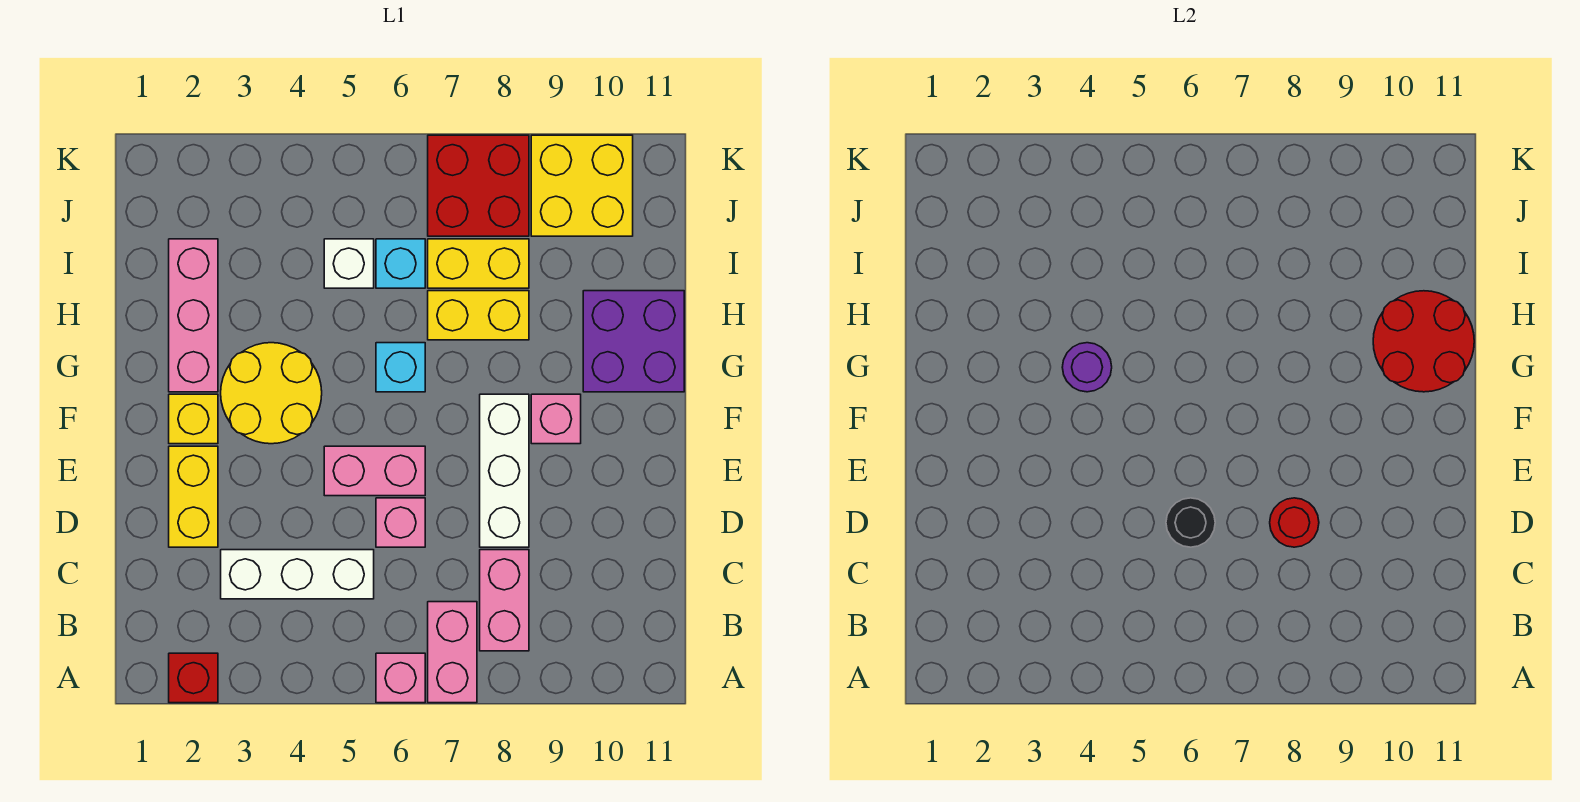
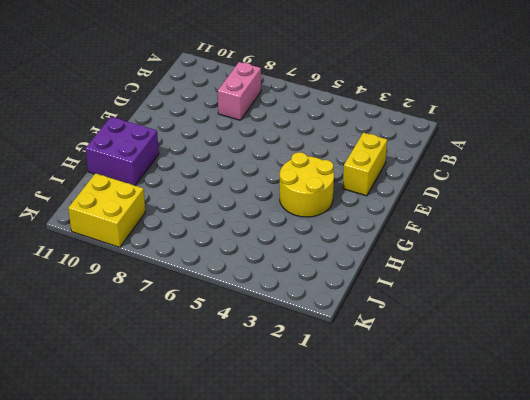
none -> red brick A2 level 1
none -> pink brick A6 level 1
none -> pink brick A7:B7 level 1

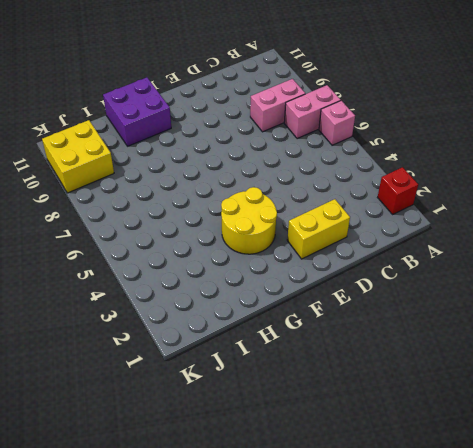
none -> white brick C3:C5 level 1
none -> pink brick D6 level 1
none -> white brick D8:F8 level 1

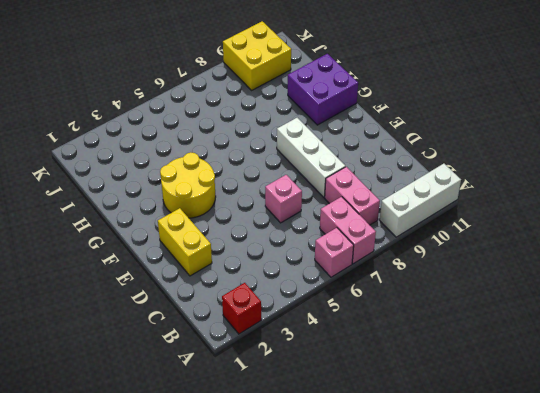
white brick A9:A11 level 1 -> white brick C3:C5 level 1
none -> pink brick E5:E6 level 1
none -> yellow brick F2 level 1
none -> pink brick F9 level 1

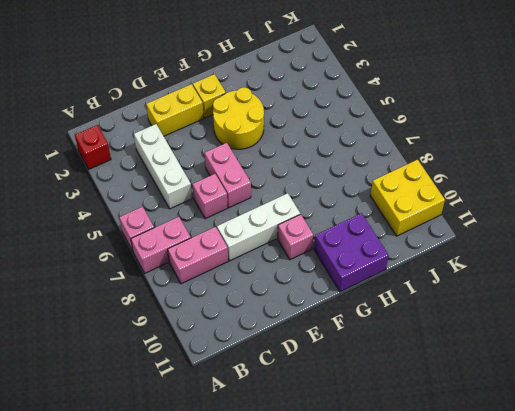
none -> pink brick G2:I2 level 1
none -> cyan brick G6 level 1
none -> yellow brick H7:H8 level 1

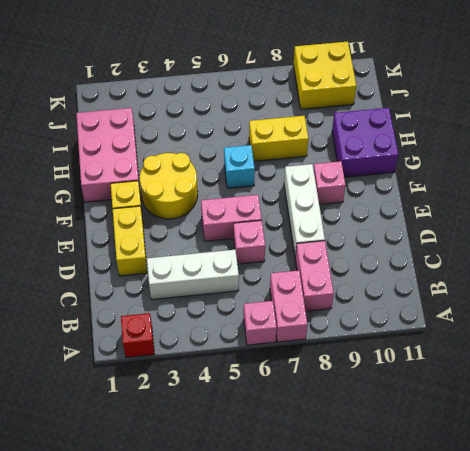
pink brick G1:I2 level 1 -> pink brick G2:I2 level 1
none -> white brick I5 level 1
none -> cyan brick I6 level 1
none -> yellow brick I7:I8 level 1

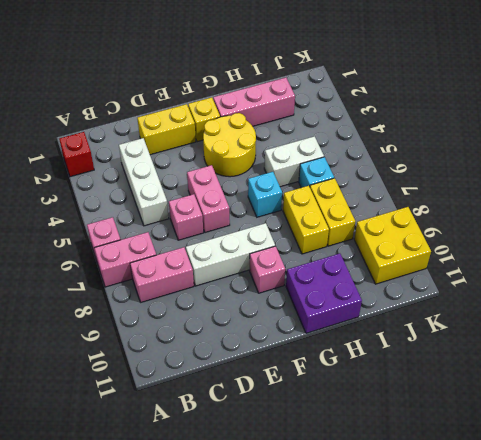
white brick H5:I5 level 1 -> white brick I5 level 1
none -> red brick J7:K8 level 1
none -> black round brick D6 level 2
none -> red round brick D8 level 2

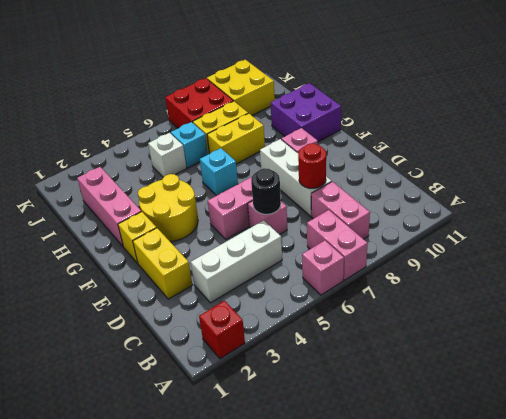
none -> purple round brick G4 level 2
none -> red round brick G10:H11 level 2

